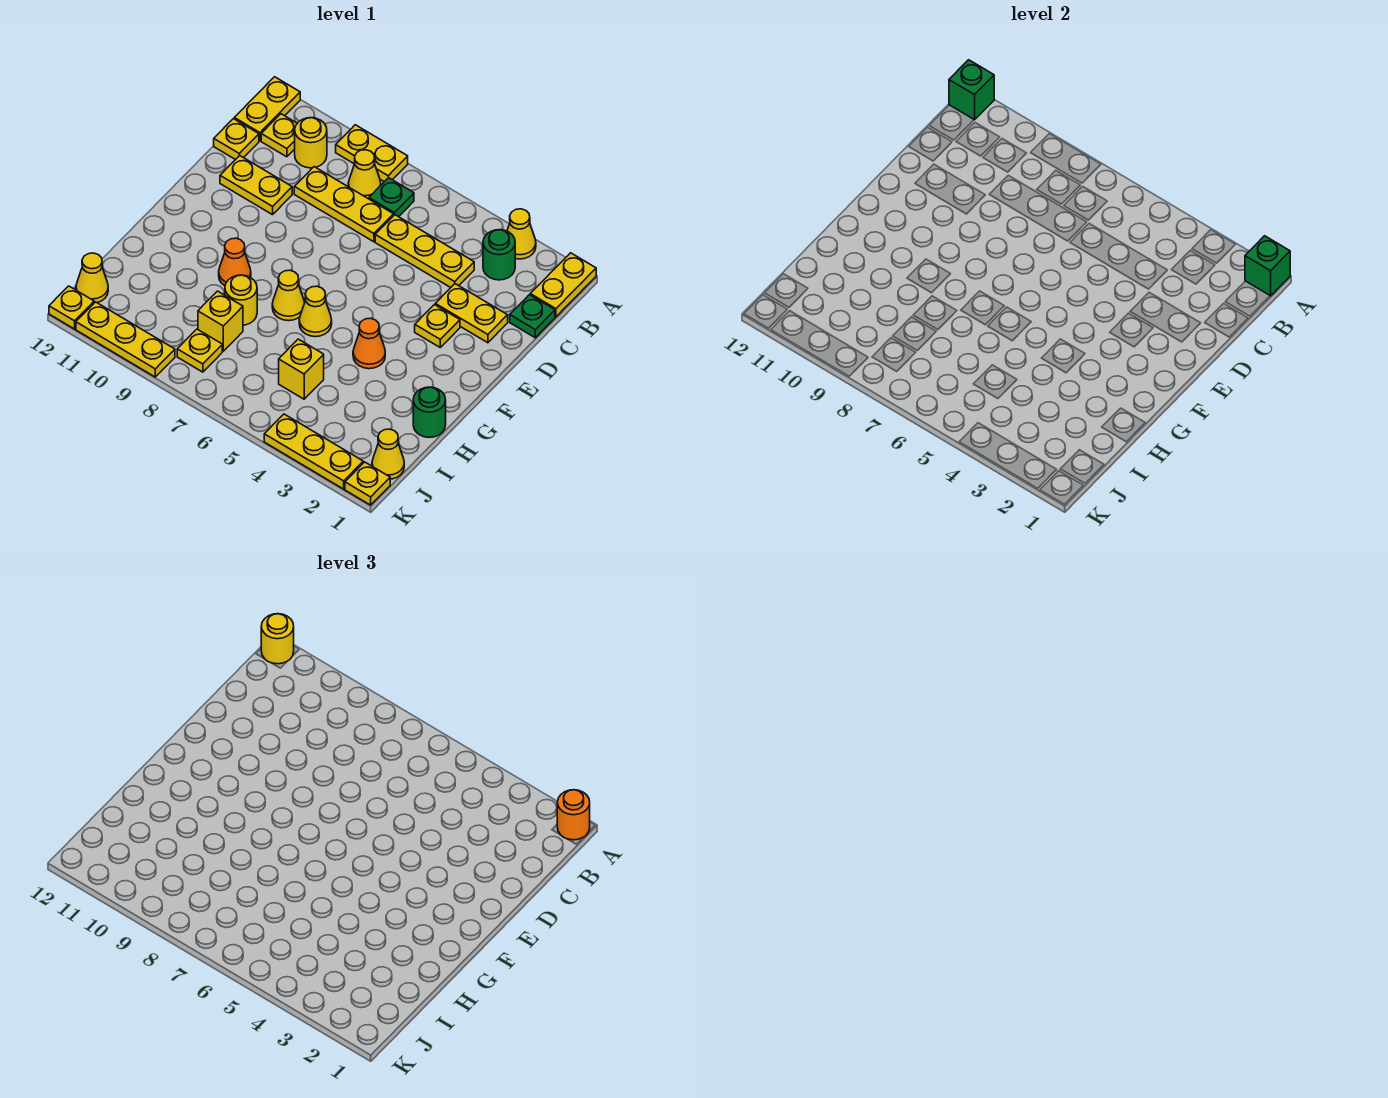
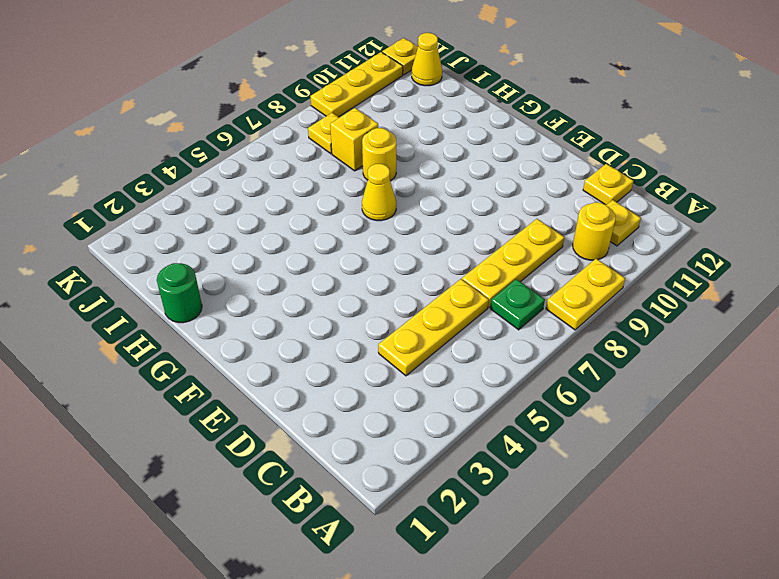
none -> yellow plate A1:B1 level 1
none -> yellow cone A3 level 1
none -> yellow plate A12:B12 level 1
none -> green round brick B3 level 1

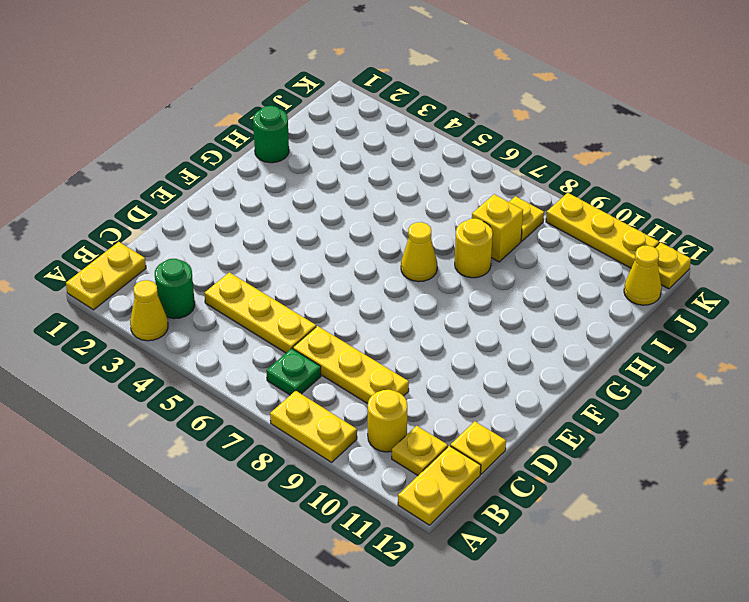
none -> yellow cone B8 level 1
none -> green plate C1 level 1
none -> yellow plate D2:D3 level 1
none -> yellow plate D10:D11 level 1

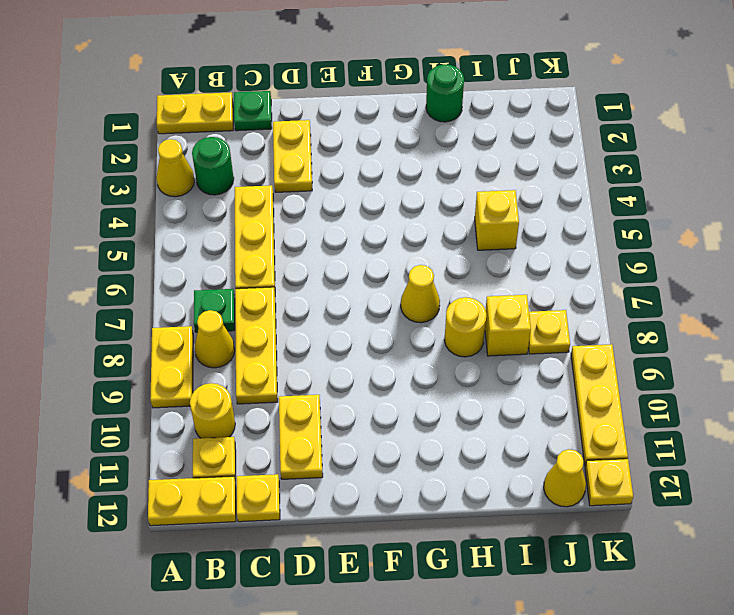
none -> yellow plate E3 level 1
none -> orange cone G4 level 1
none -> yellow cone G6 level 1
none -> orange cone G9 level 1

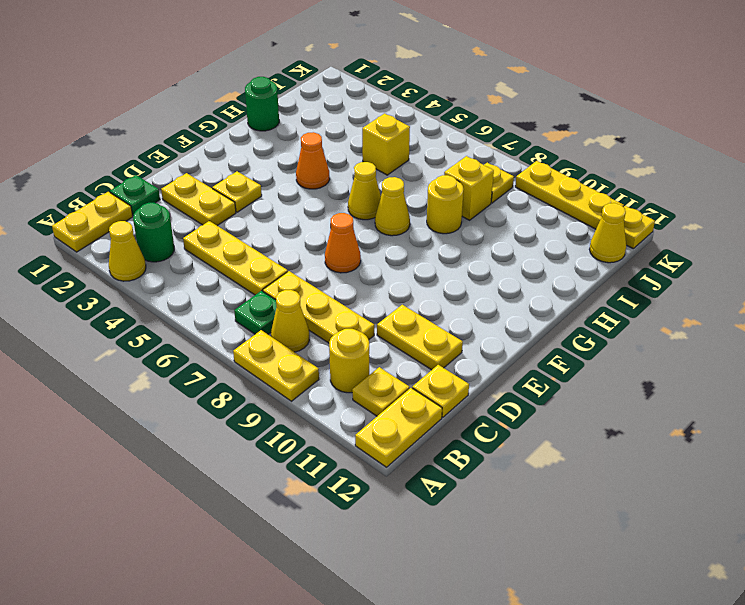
orange cone E7 level 1 -> orange cone G9 level 1
none -> yellow cone J1 level 1
none -> yellow plate K1 level 1
none -> yellow plate K2:K4 level 1
none -> green brick A1 level 2

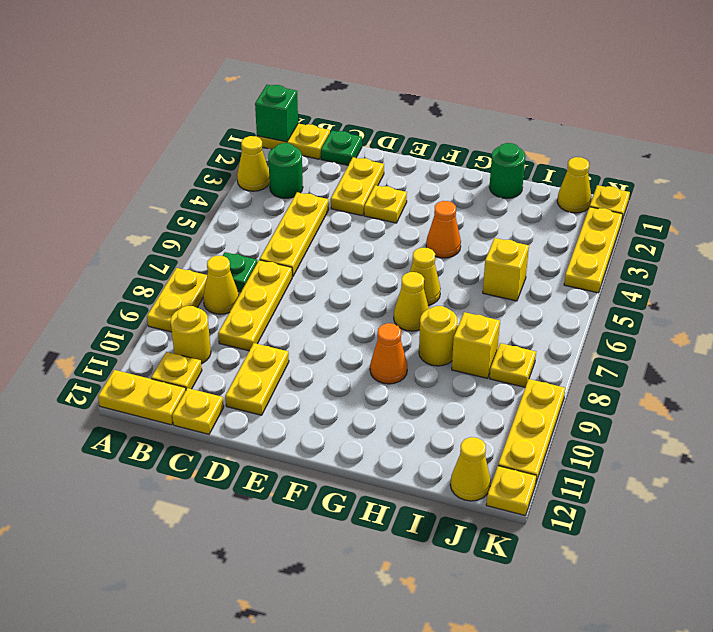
none -> green brick A12 level 2
none -> orange round brick A1 level 3
none -> yellow round brick A12 level 3

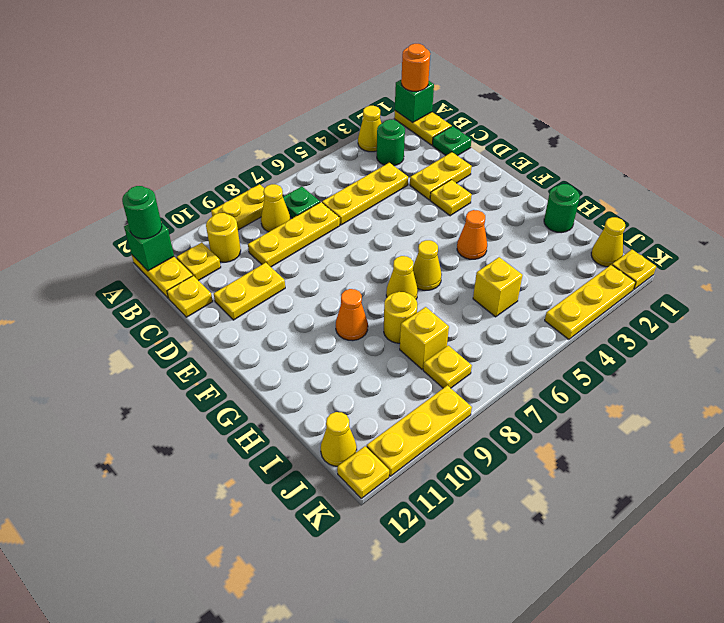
green round brick A12 level 3 -> yellow round brick A12 level 3

